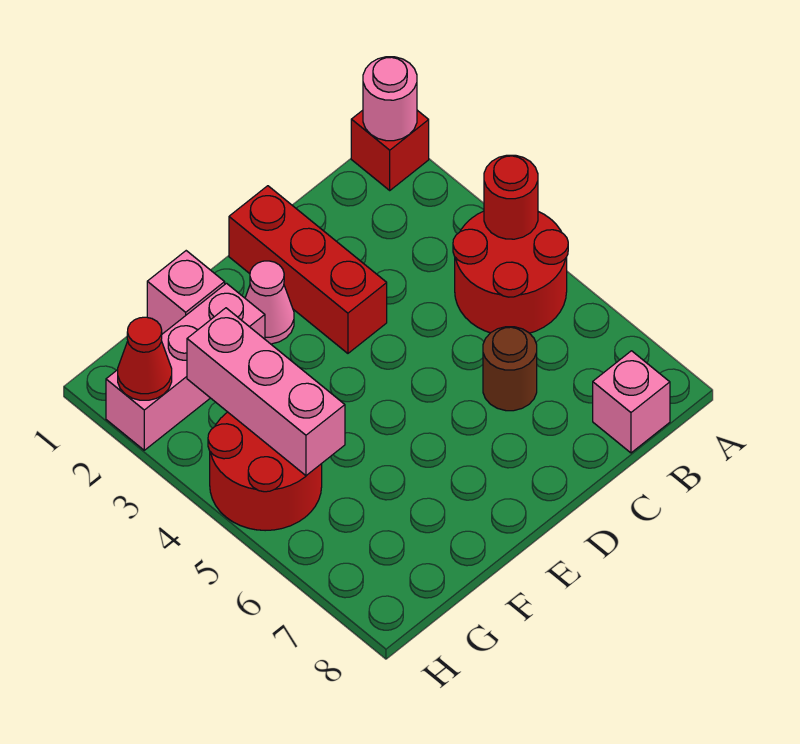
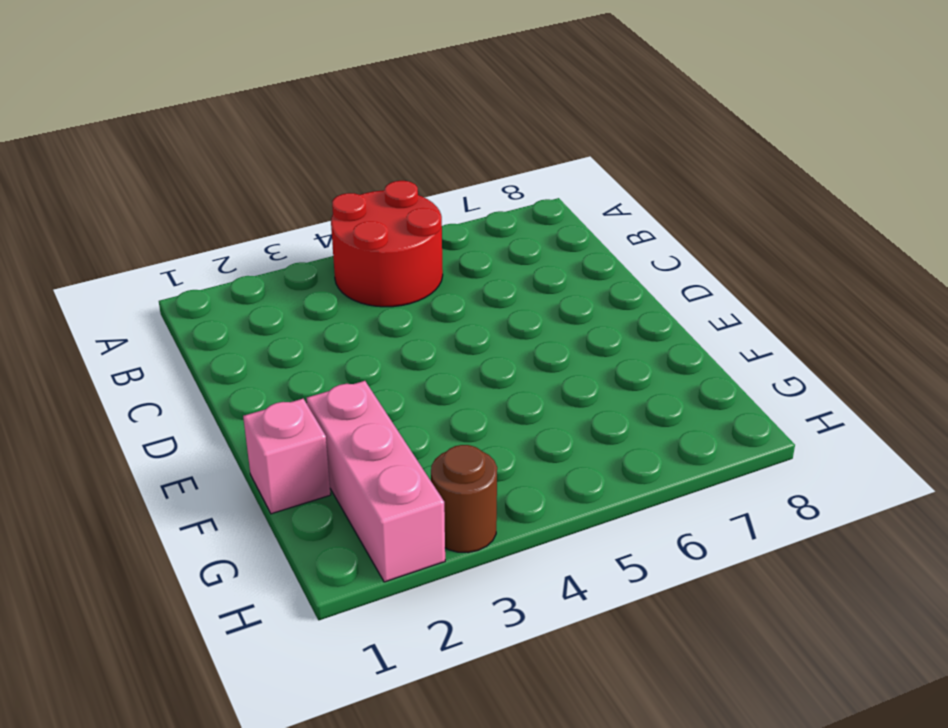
brown round brick H3 level 1 -> brown round brick C6 level 1
none -> red brick A1 level 1
none -> pink brick B8 level 1
none -> red brick D1:D3 level 1

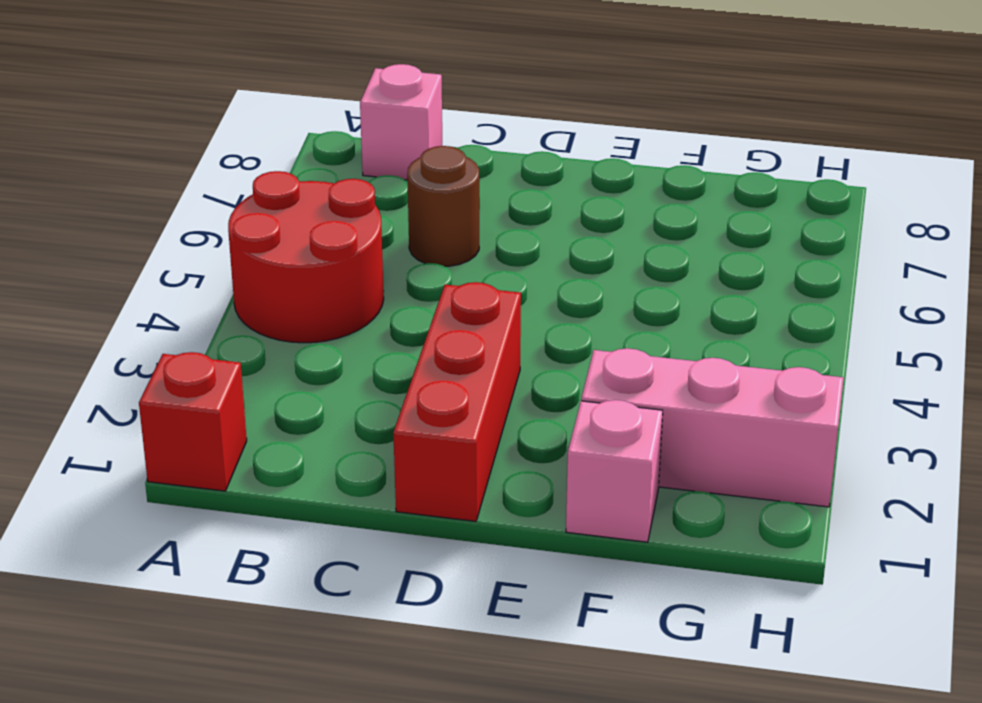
none -> pink cone E2 level 1
none -> red round brick G4:H5 level 1
none -> pink round brick A1 level 2

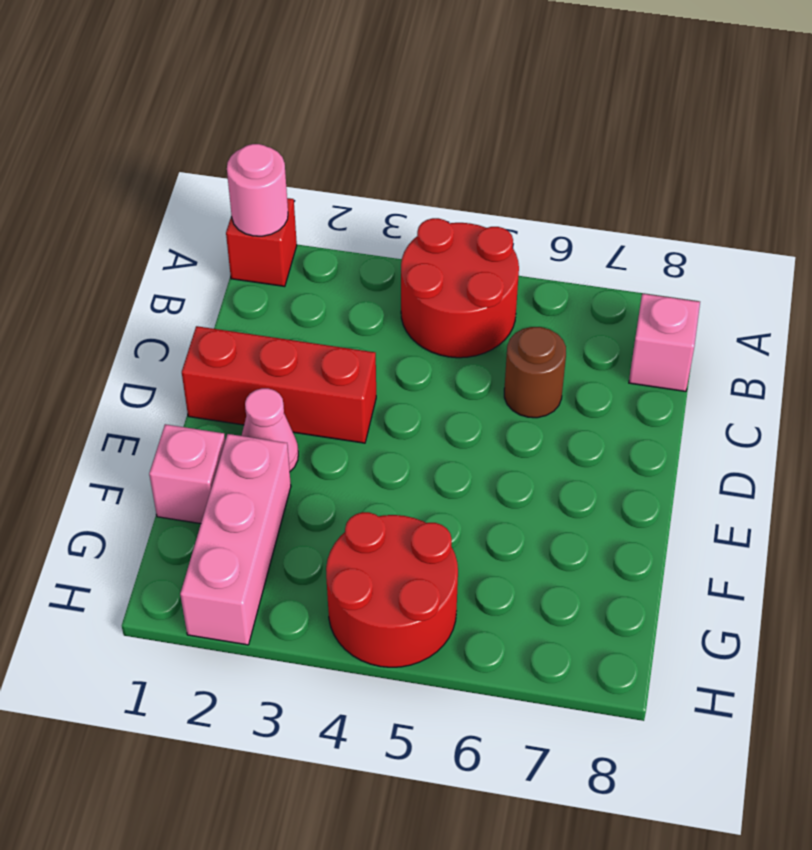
none -> red round brick A4 level 2
none -> pink brick G3:G5 level 2
none -> red cone H2 level 2

